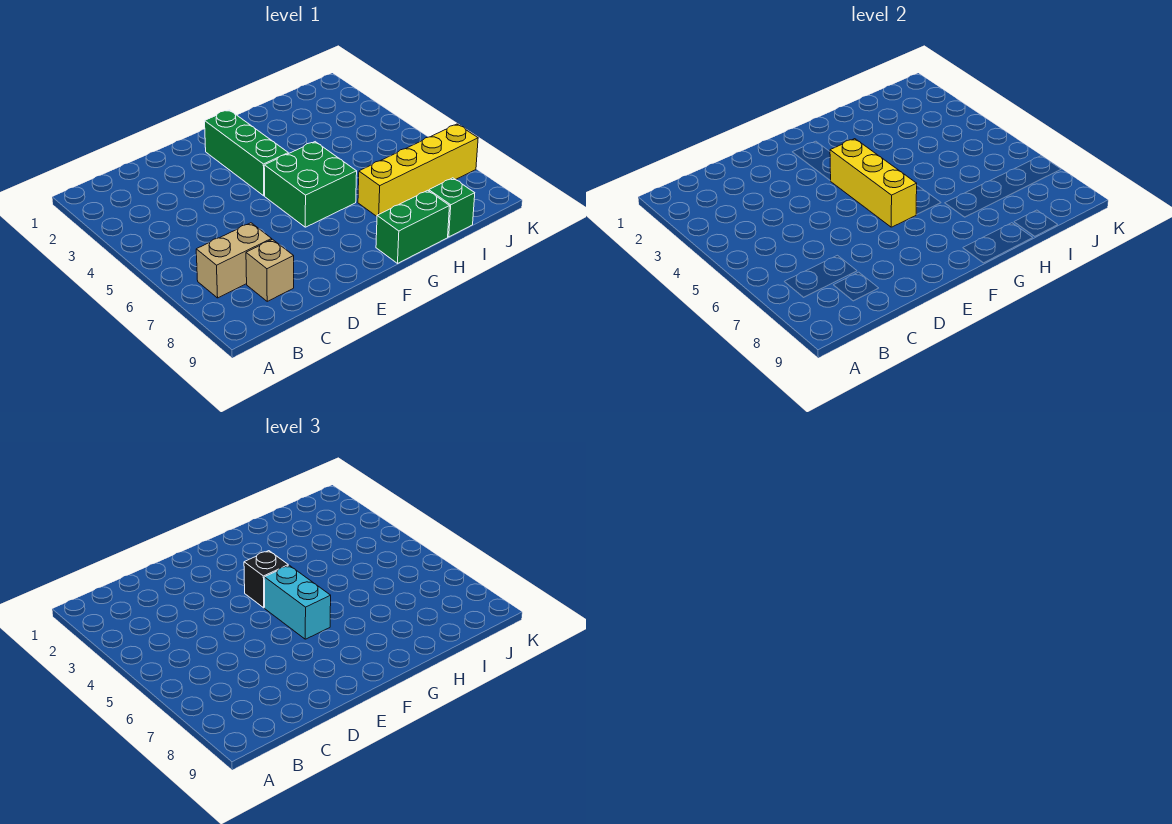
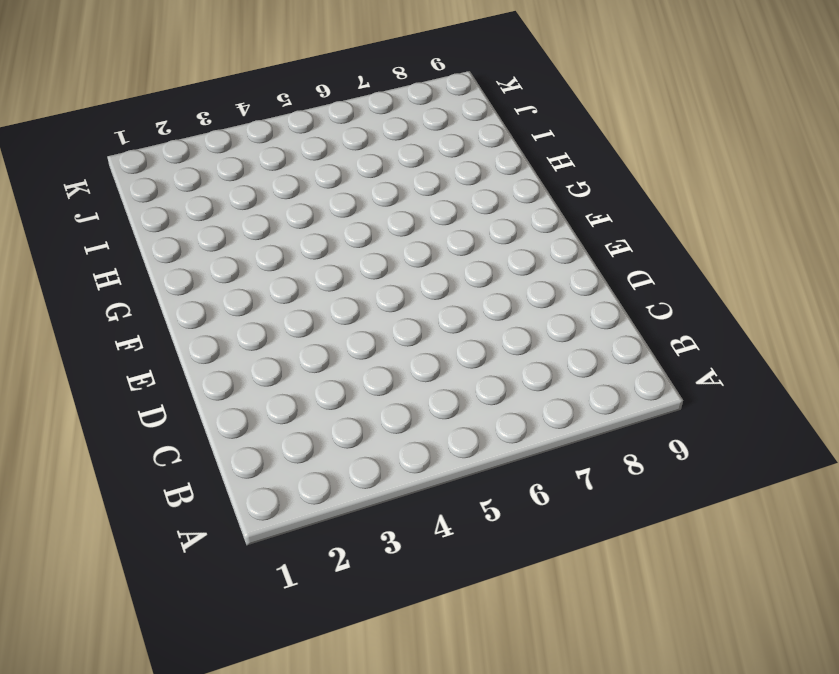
none -> tan brick B7:C7 level 1
none -> tan brick C8 level 1

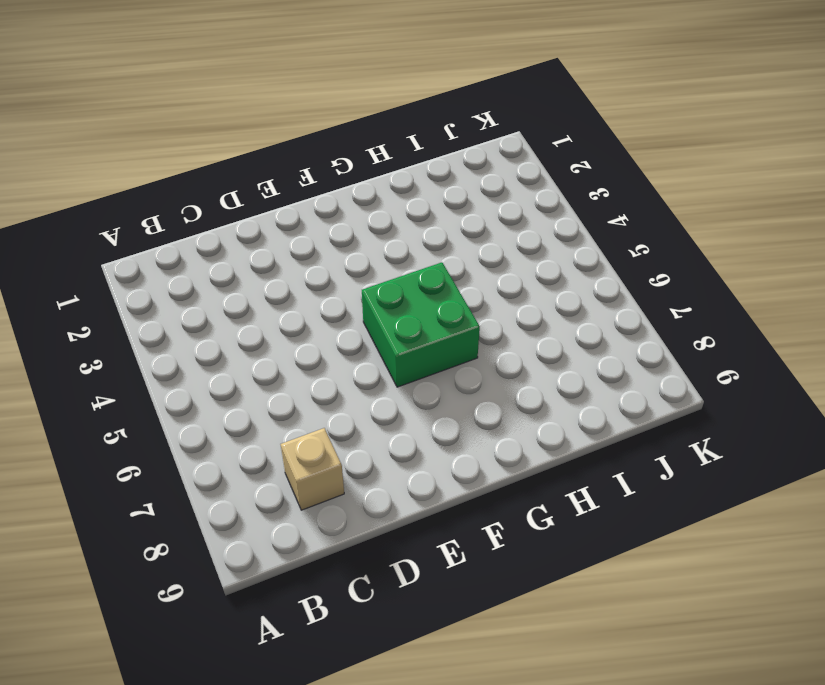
none -> tan brick B7:C7 level 1
none -> green brick F2:F4 level 1

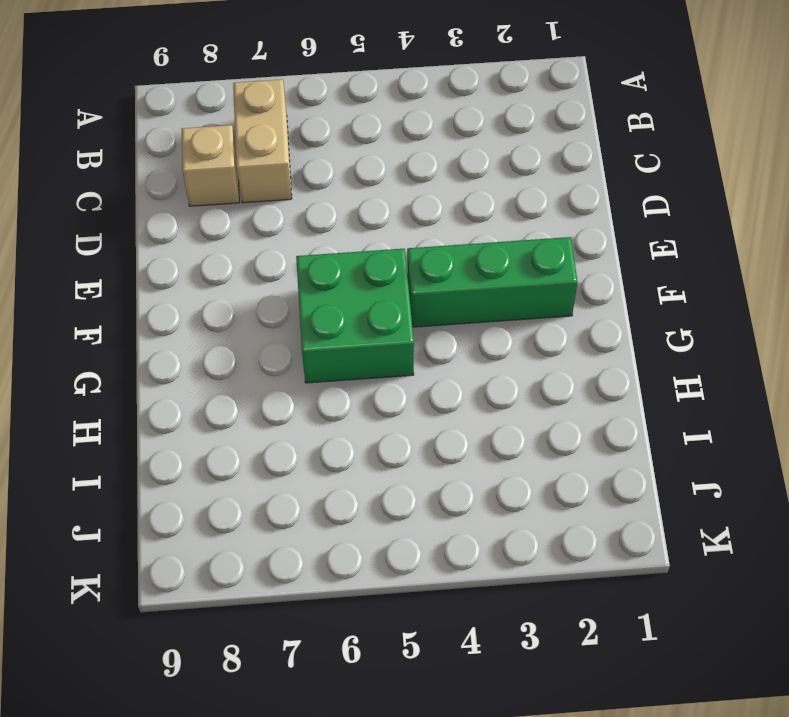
none -> green brick G9:H9 level 1
none -> yellow brick H7:K7 level 1

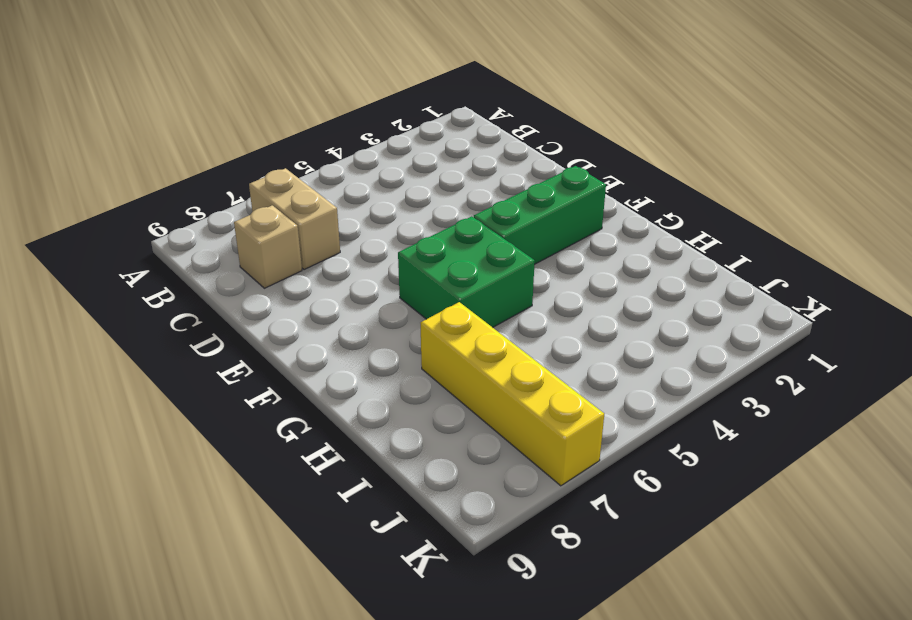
none -> green brick G9:H9 level 1
none -> green brick I9 level 1

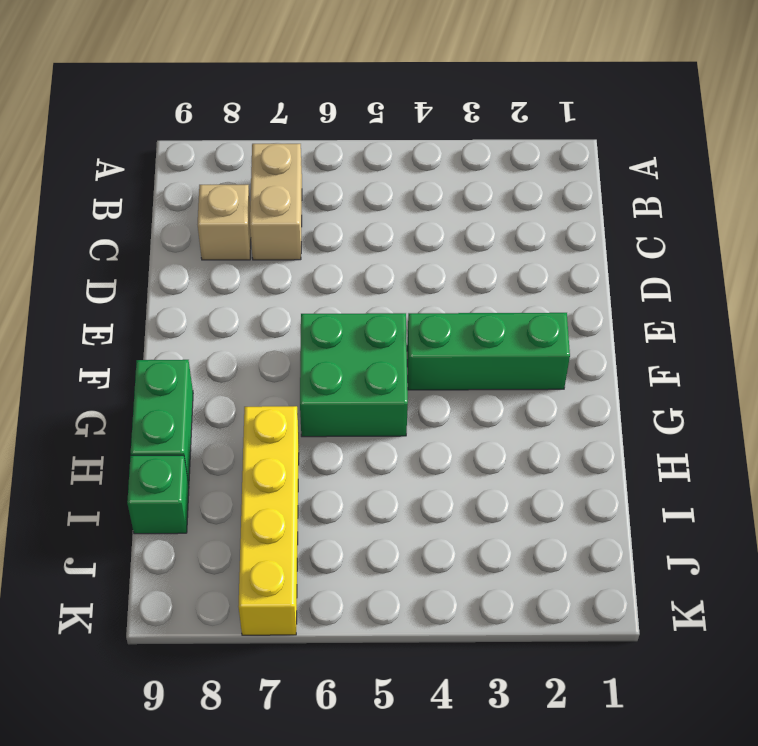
none -> yellow brick F4:F6 level 2
none -> black brick F4 level 3

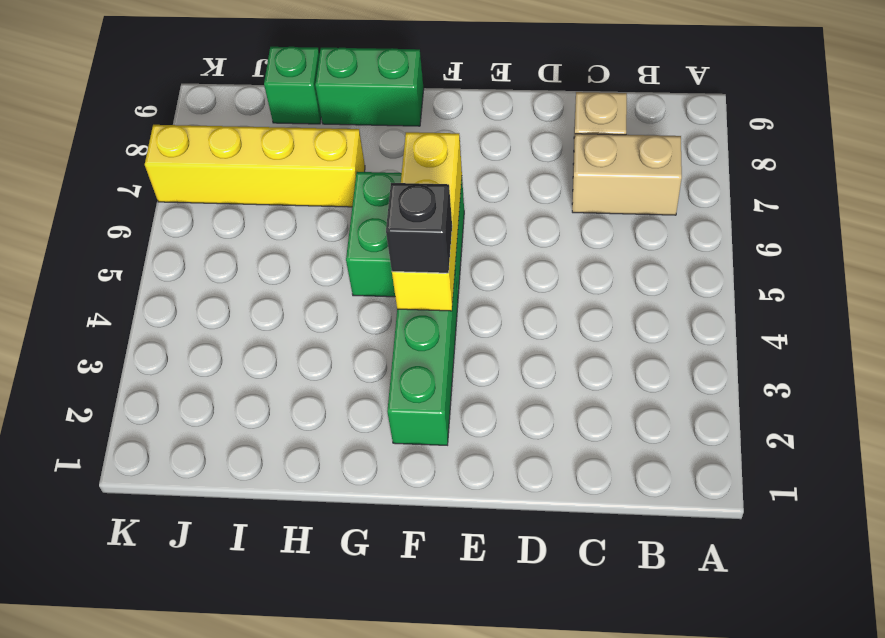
none -> cyan brick F5:F6 level 3

